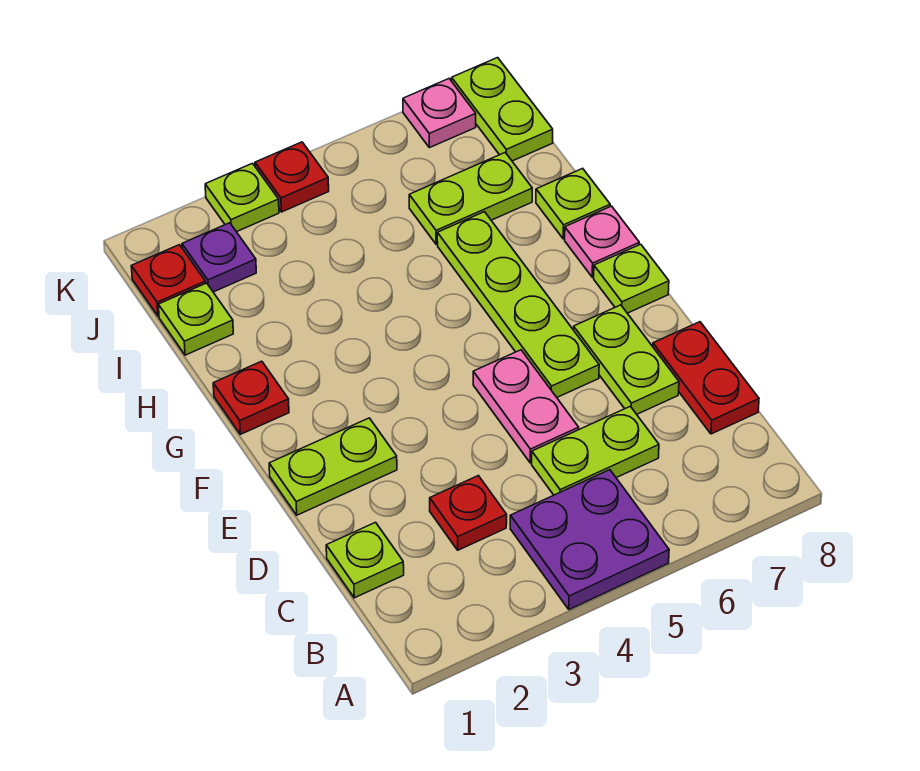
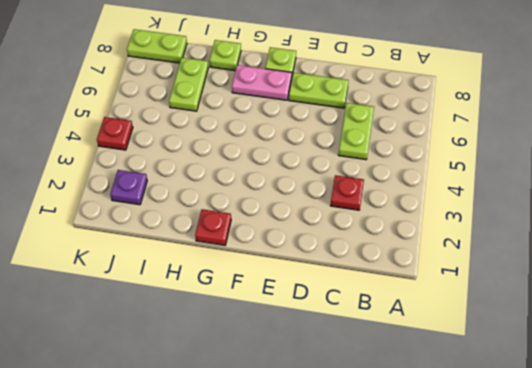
pink plate F7:G7 level 1 -> pink plate D5:E5 level 1
none -> purple plate A4:B5 level 1
none -> lime plate C1 level 1
none -> red plate C8:D8 level 1

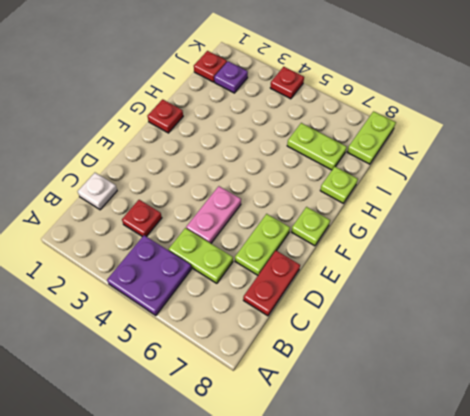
white plate C1 level 1 -> lime plate C1 level 1
none -> lime plate E1:E2 level 1
none -> lime plate E6:H6 level 1
none -> pink plate G8 level 1

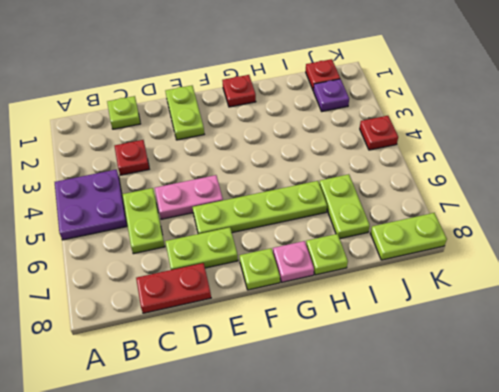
none -> lime plate I1 level 1
none -> lime plate K3 level 1
none -> pink plate K7 level 1

